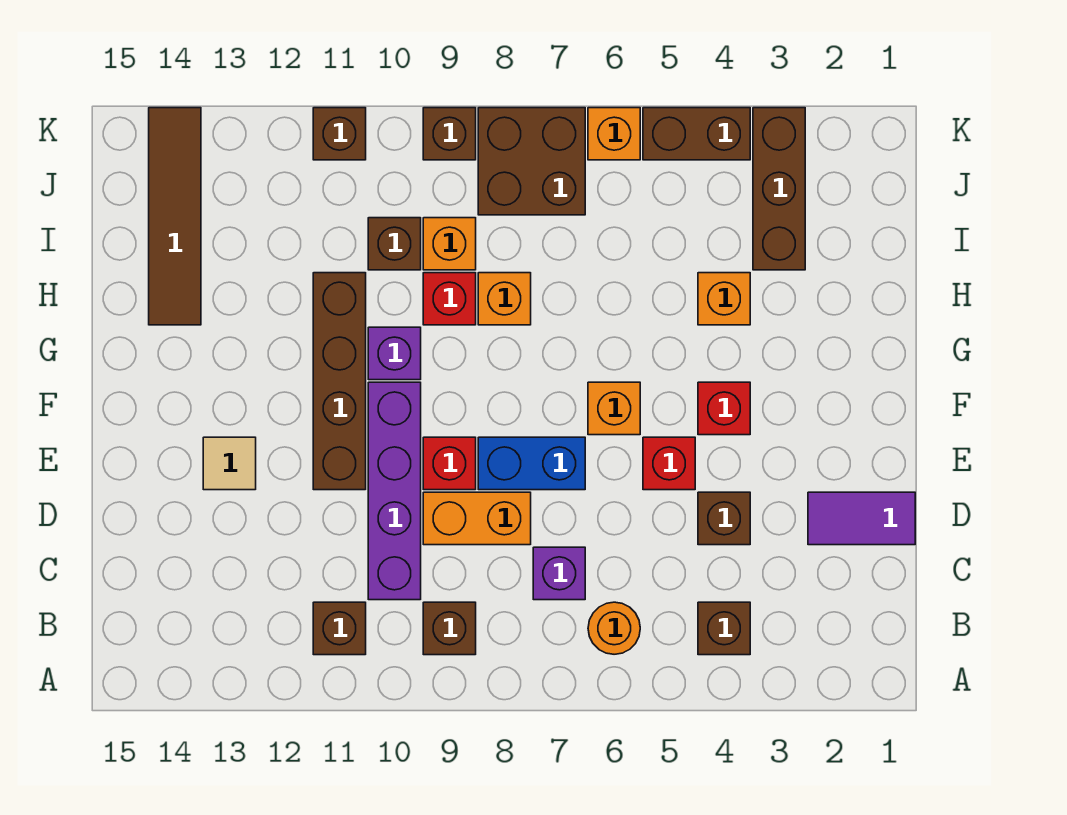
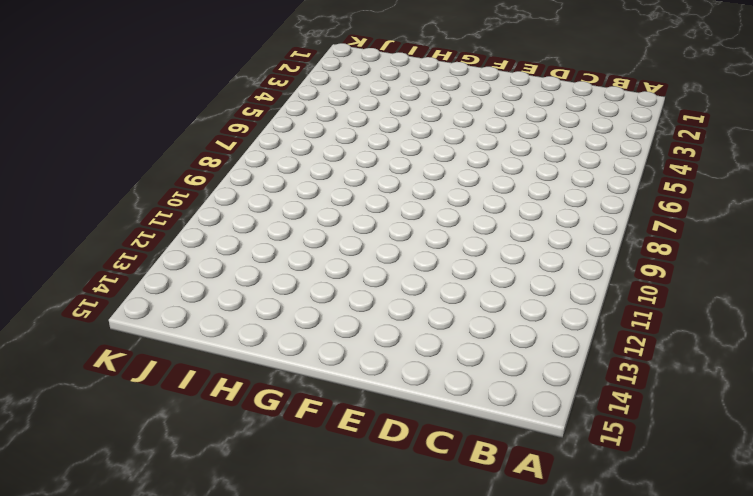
none -> brown brick B4 level 1
none -> orange round brick B6 level 1
none -> brown brick B9 level 1

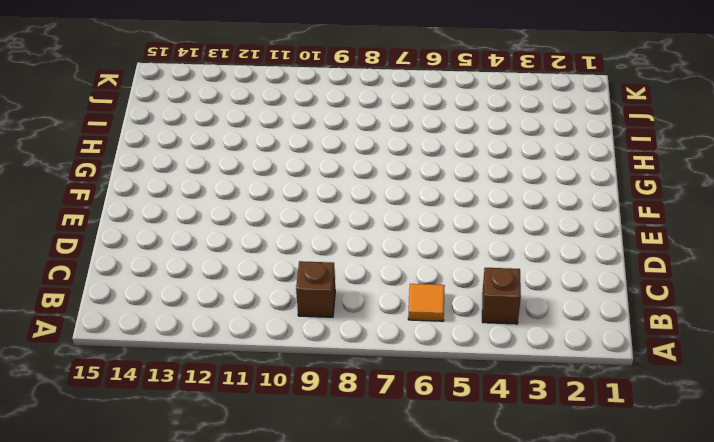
orange tile B6 level 1 -> orange round brick B6 level 1
none -> brown brick B11 level 1
none -> purple brick C7 level 1
none -> purple brick C10:F10 level 1

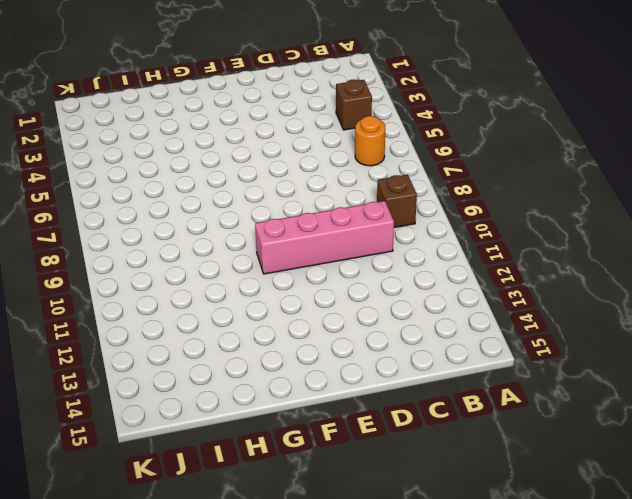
pink brick C10:F10 level 1 -> purple brick C10:F10 level 1
none -> brown brick B11 level 1
none -> purple brick C7 level 1
none -> purple tile D1:D2 level 1

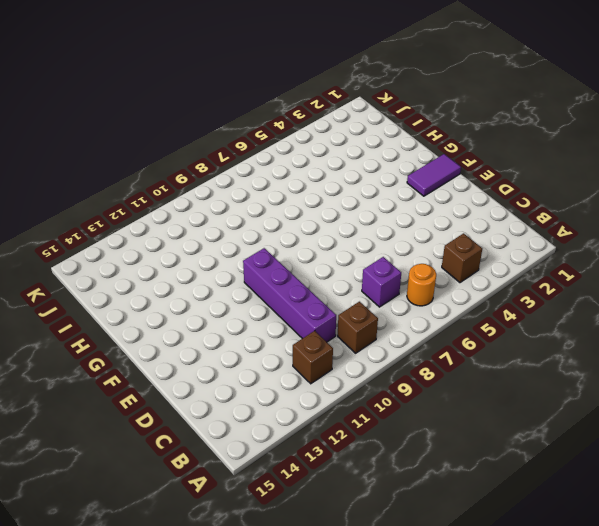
purple tile F1:F2 level 1 -> purple tile D1:D2 level 1
none -> brown brick D4 level 1
none -> orange brick D8:D9 level 1
none -> red brick E5 level 1

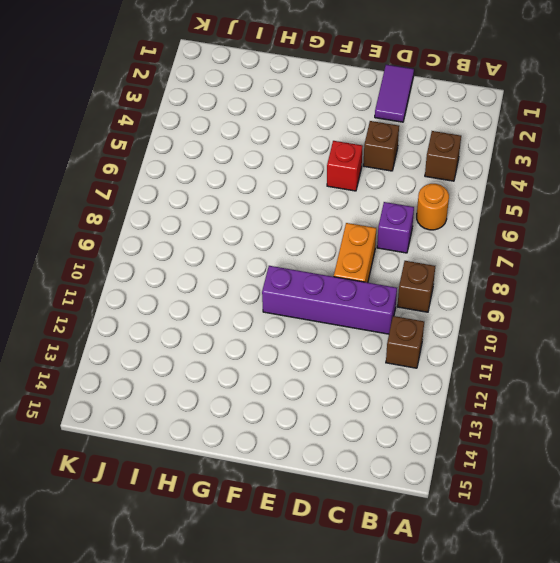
none -> blue brick E7:E8 level 1
none -> red brick E9 level 1
none -> brown brick E11:H11 level 1

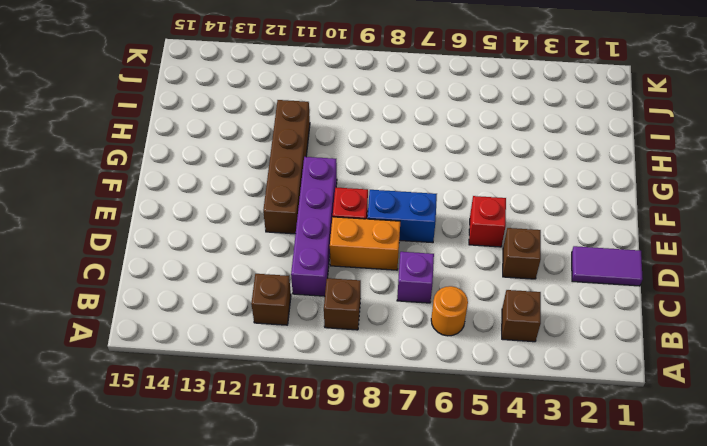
none -> tan tile E13 level 1
none -> red brick F4 level 1
none -> orange brick F6 level 1

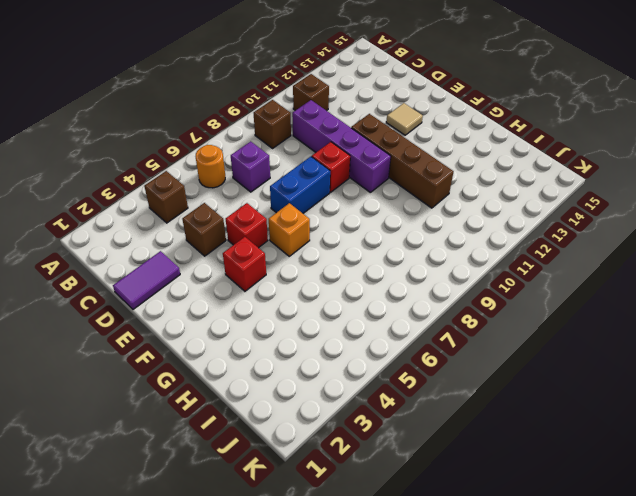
none -> orange brick D8:D9 level 1
none -> purple brick G10 level 1
none -> orange brick H4 level 1

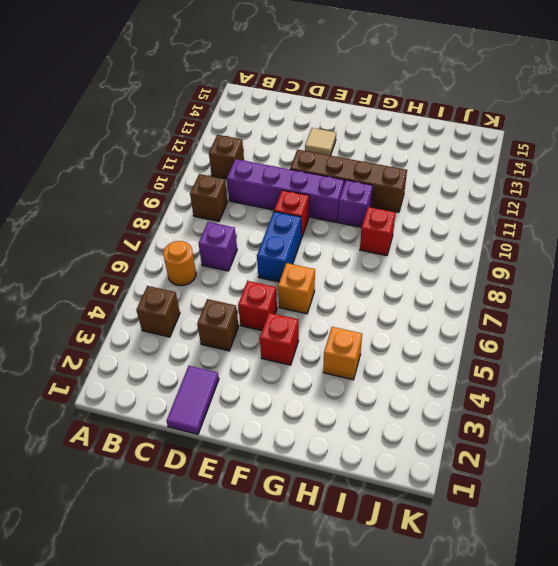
none -> orange brick D8:D9 level 1
none -> orange brick H8 level 1
none -> brown tile H14:K14 level 1

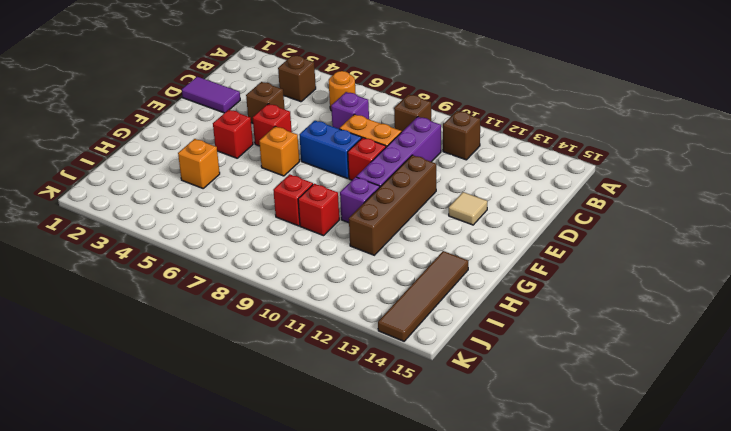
red brick H8 level 1 -> orange brick H8 level 1
none -> brown brick I3:K3 level 1
none -> orange brick I9 level 1
none -> brown brick I10 level 1

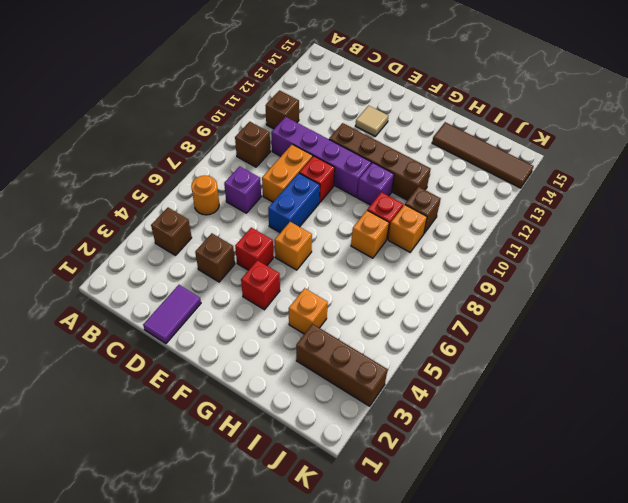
none -> brown brick J7:K8 level 1
none -> brown brick K4:K5 level 1
none -> orange brick K6 level 1

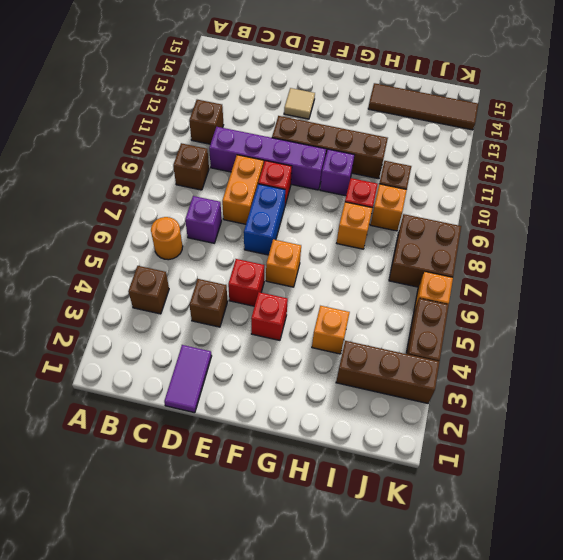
none -> brown brick K9 level 1
none -> brown brick K11 level 1

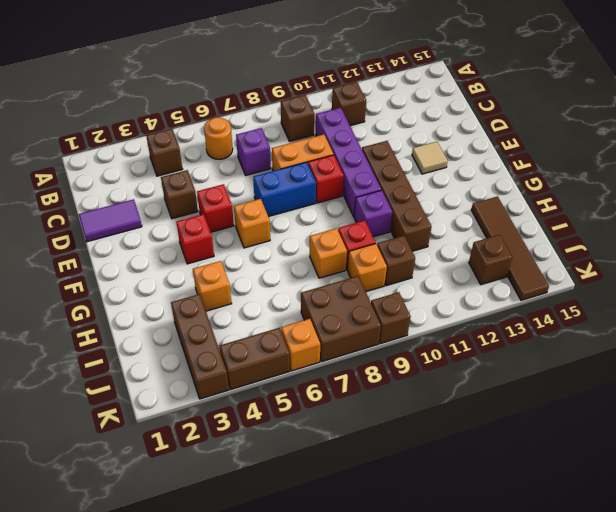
brown brick J13 level 1 -> brown brick K11 level 1

